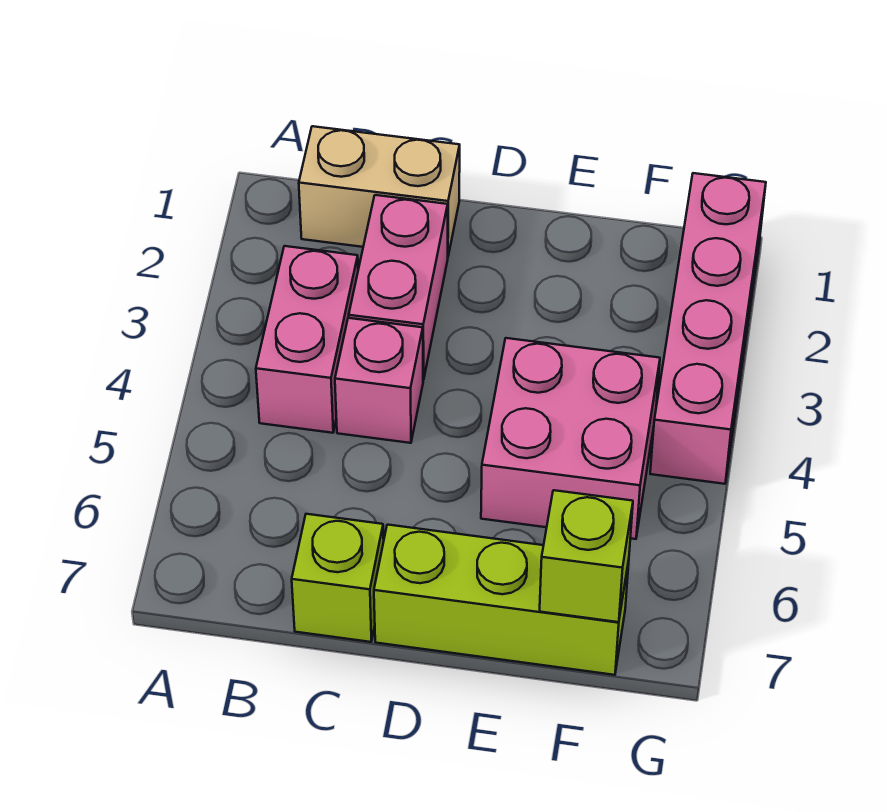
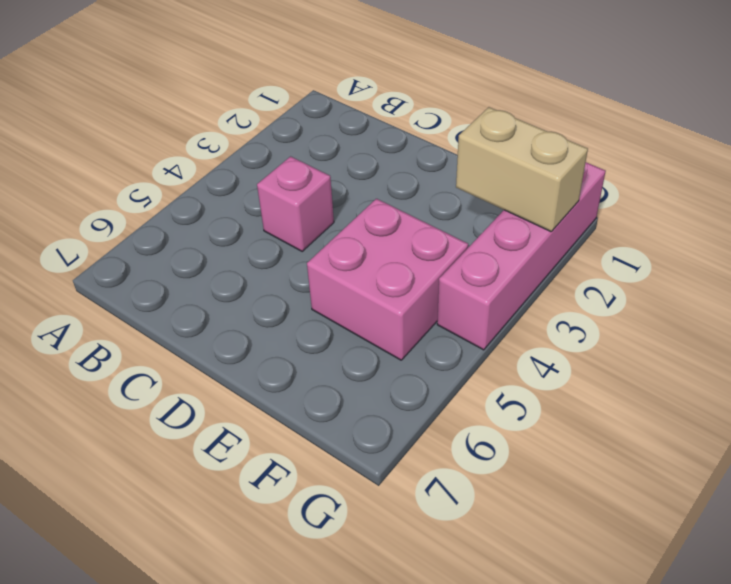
tan brick F2:G2 level 2 -> tan brick B1:C1 level 1
none -> pink brick B3:B4 level 1
none -> pink brick C2:C3 level 1

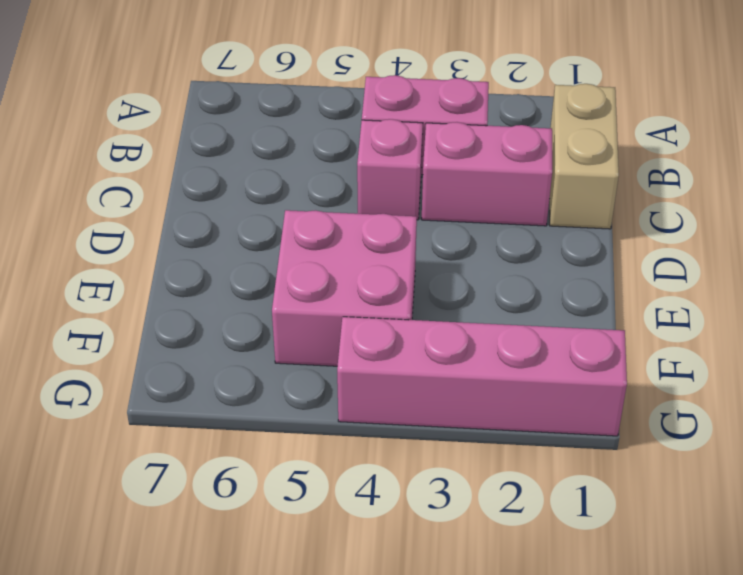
none -> lime brick C7 level 1
none -> lime brick D7:F7 level 1

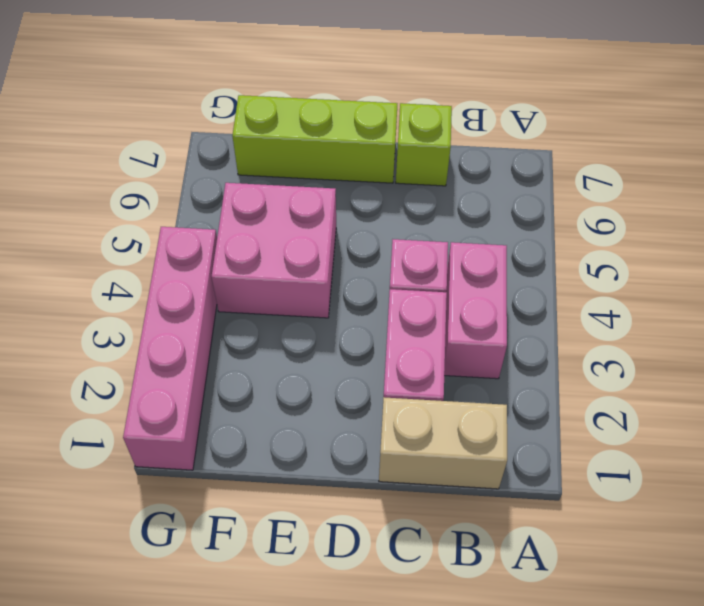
none -> lime brick F7 level 2

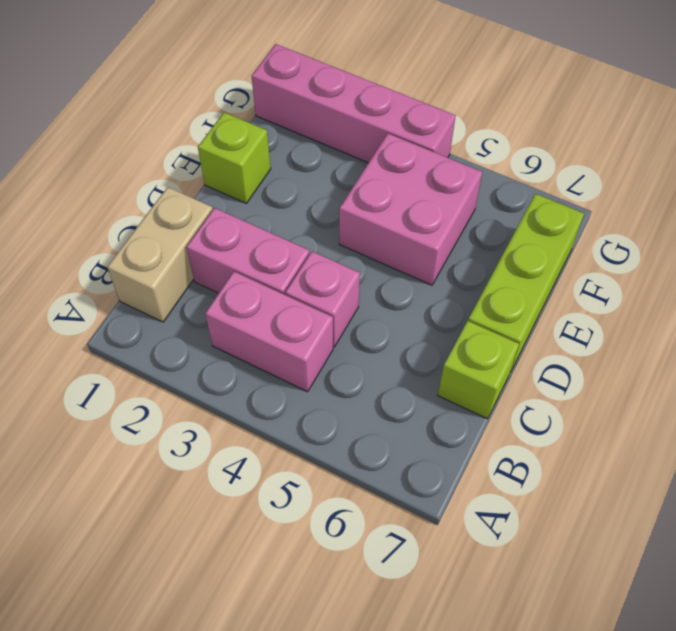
lime brick E1 level 1 -> lime brick F7 level 2

